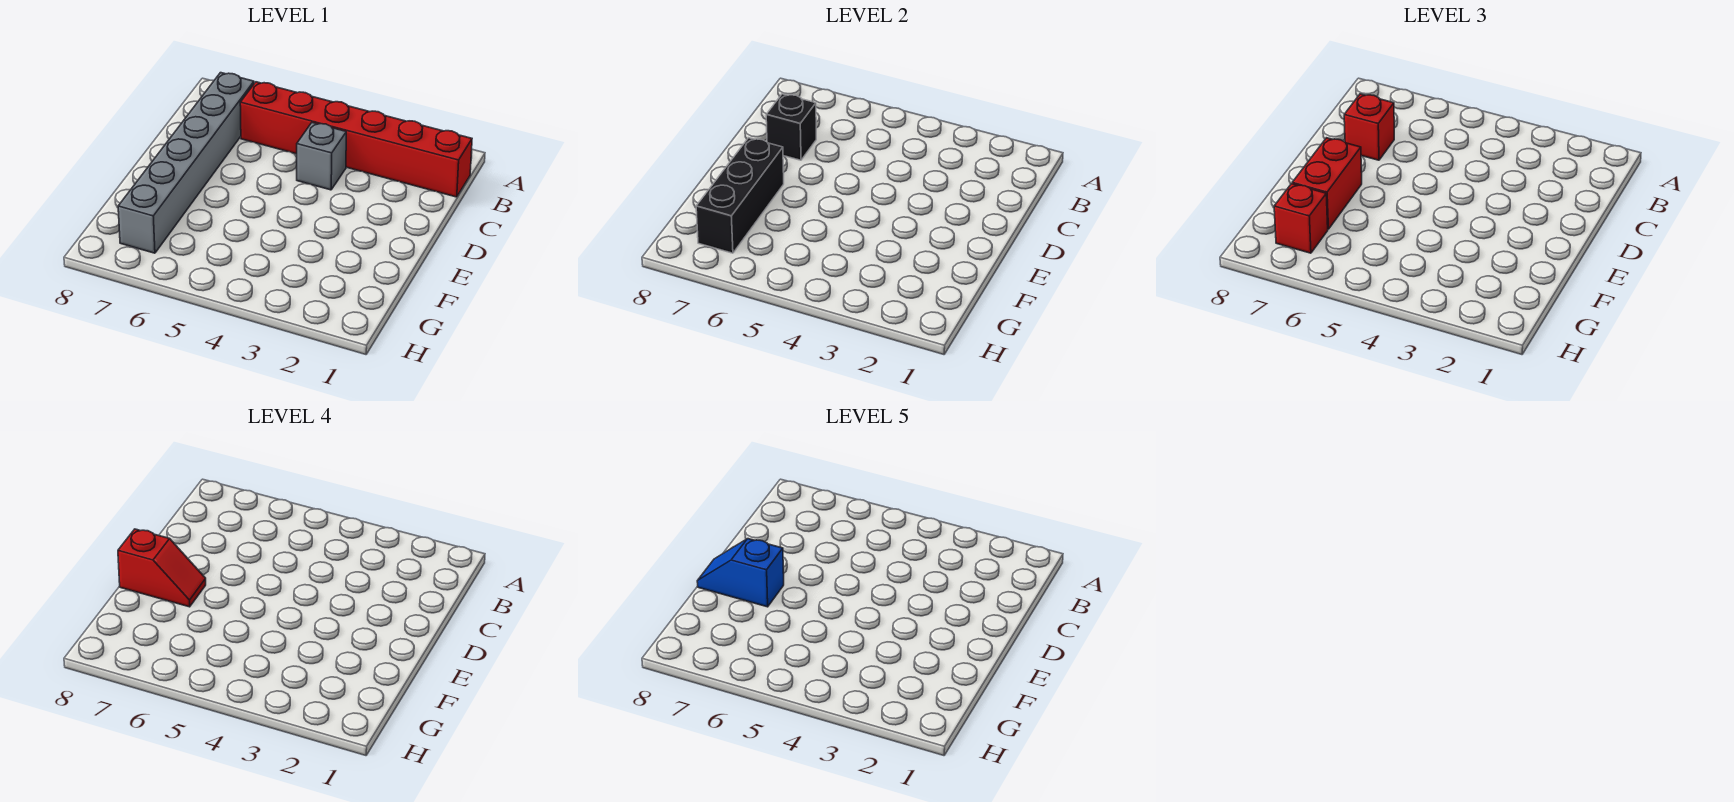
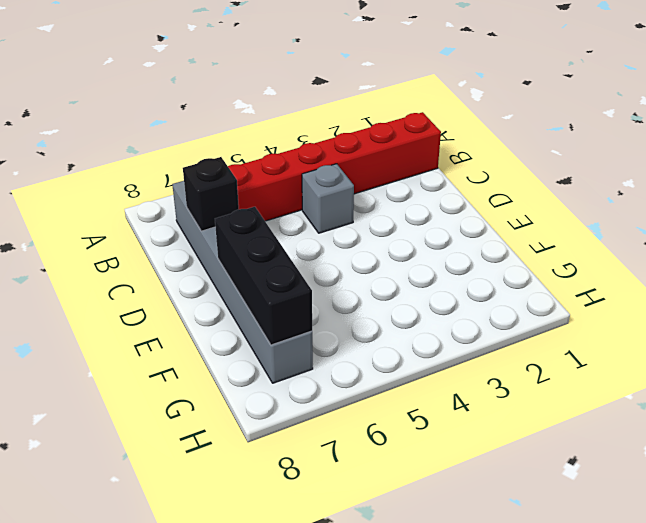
none -> red brick C7 level 3
none -> red brick E7:F7 level 3

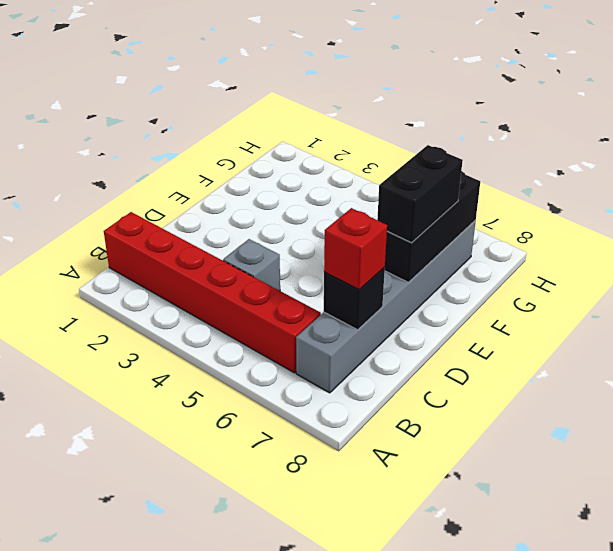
black brick E7:F7 level 3 -> red brick E7:F7 level 3
none -> red brick G7 level 3
none -> red slope E7:E8 level 4 top 8

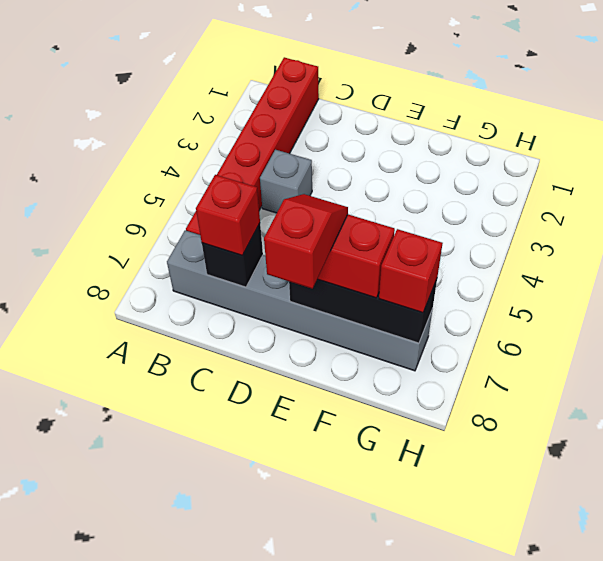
none -> blue slope E7:E8 level 5 top 7

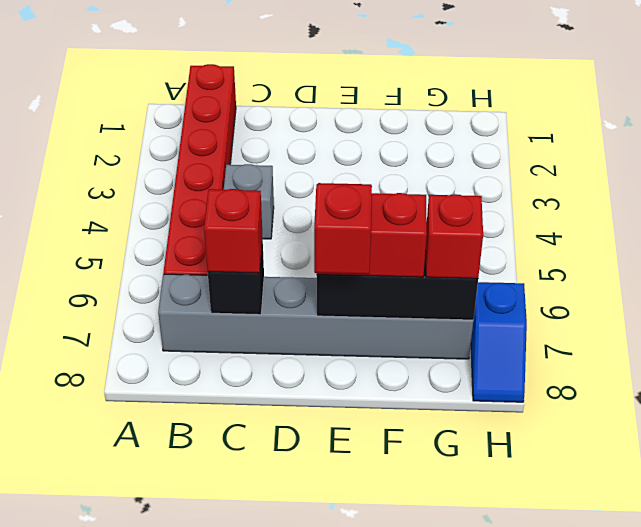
blue slope H7:H8 level 1 top 7 -> blue slope E7:E8 level 5 top 7

